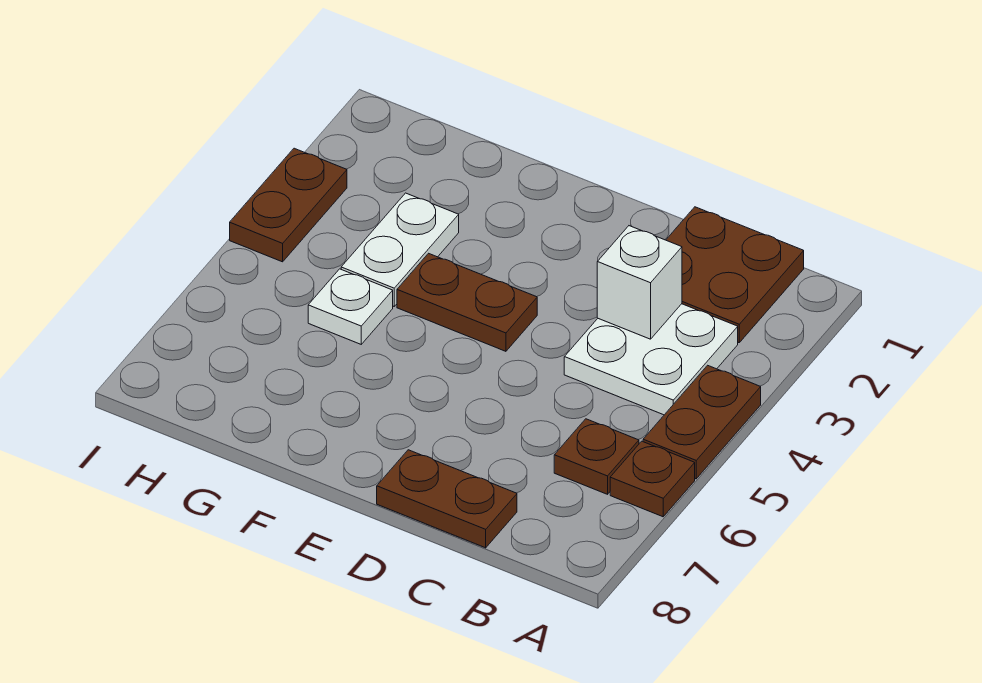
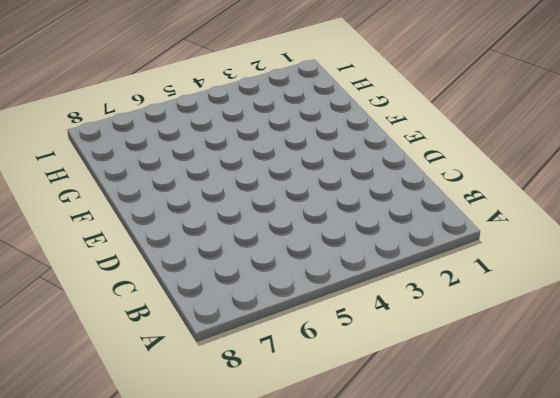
none -> brown plate A4:A5 level 1
none -> brown plate A6 level 1

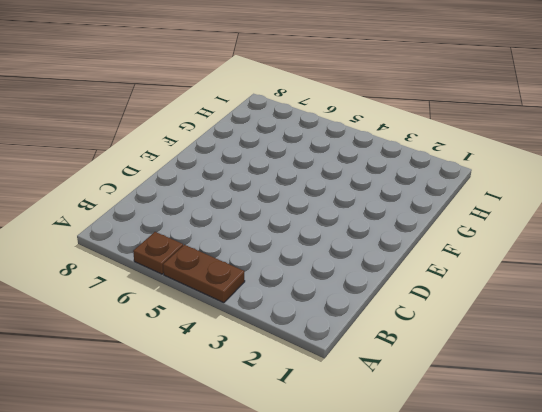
none -> brown plate B1:C2 level 1
none -> white plate B3:C4 level 1

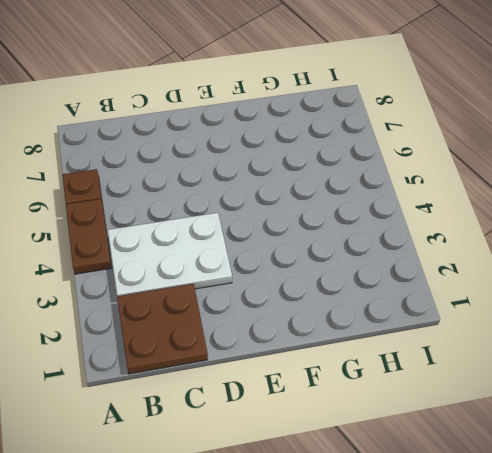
white plate B3:D4 level 1 -> white plate B3:C4 level 1
none -> brown plate B6 level 1
none -> brown plate C8:D8 level 1

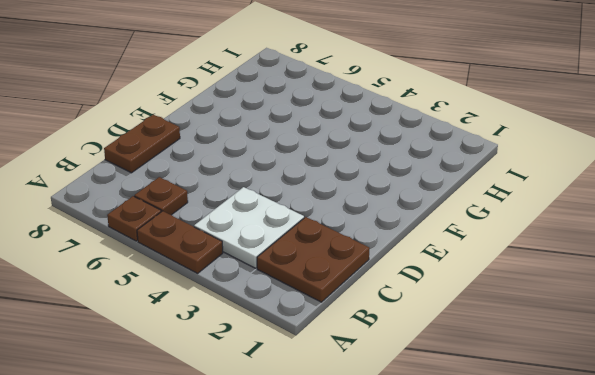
none -> brown plate E4:F4 level 1
none -> white plate G3:G4 level 1

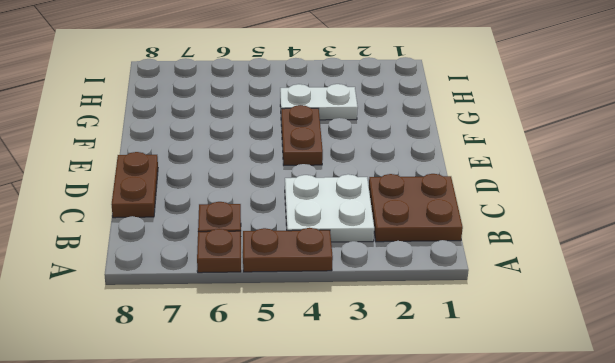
none -> white plate G5 level 1
none -> brown plate I3:I4 level 1

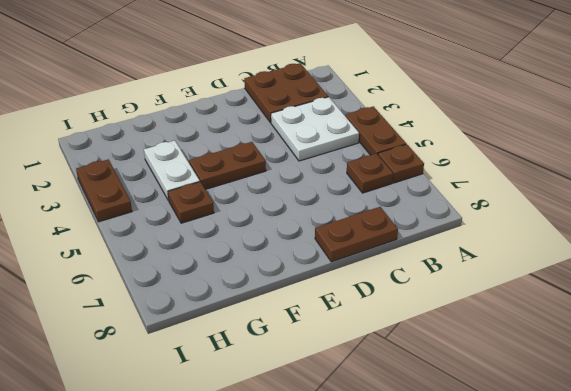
brown plate G5 level 1 -> white plate G5 level 1
none -> white brick C3 level 2

